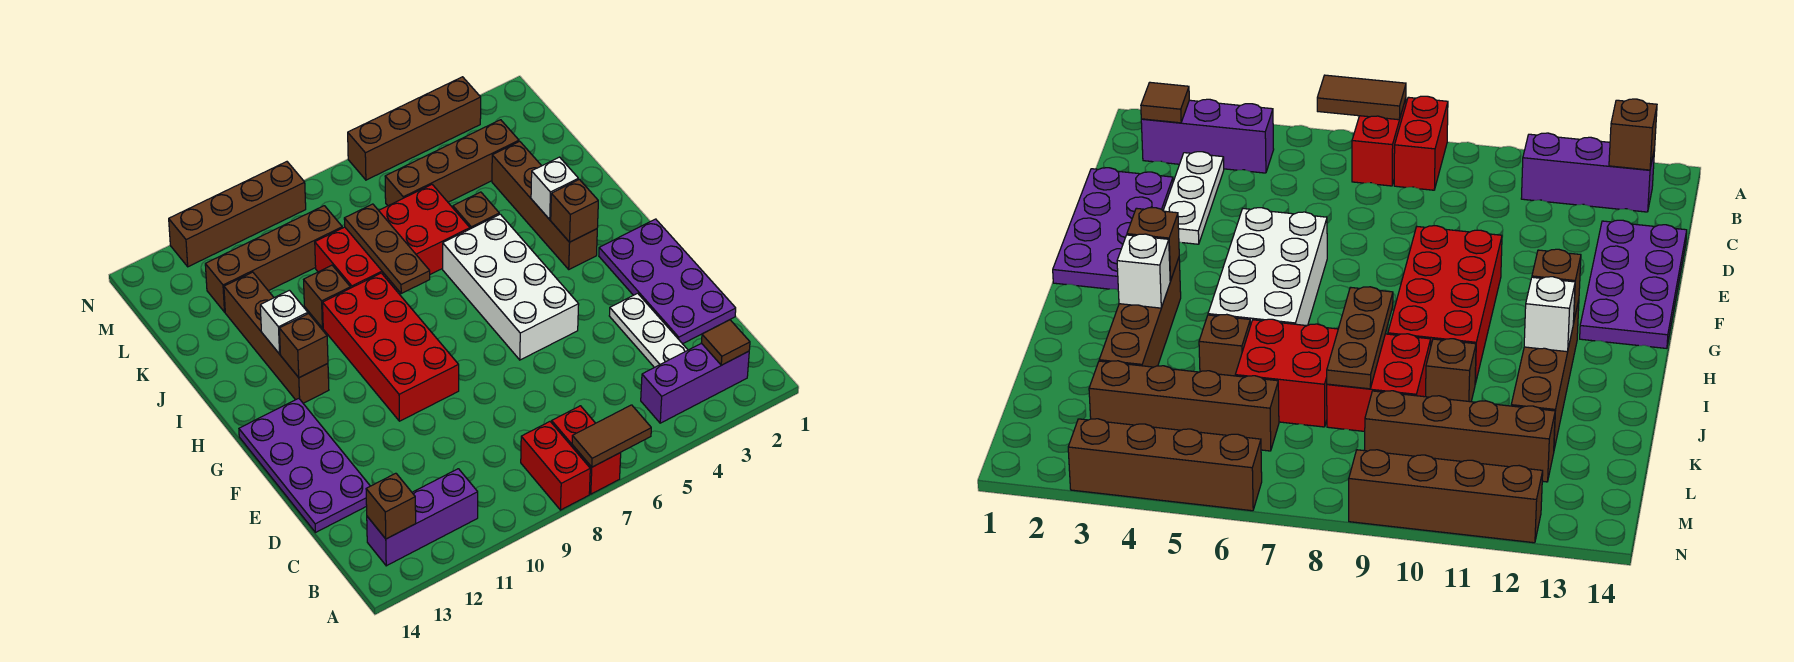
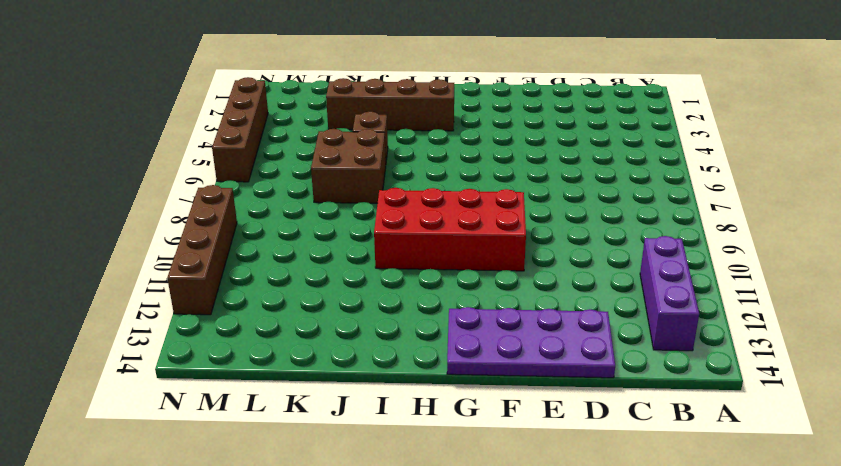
brown brick J6:K7 level 1 -> red brick J6:K7 level 1
none -> red brick A7:B7 level 1
none -> red brick A8:B8 level 1
none -> purple brick B2:B4 level 1

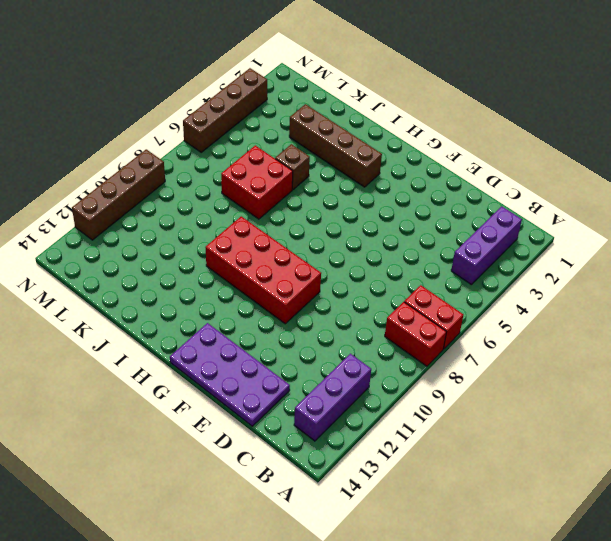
none -> white plate C3:E3 level 1
none -> purple plate D1:G2 level 1
none -> white brick F5:I6 level 1

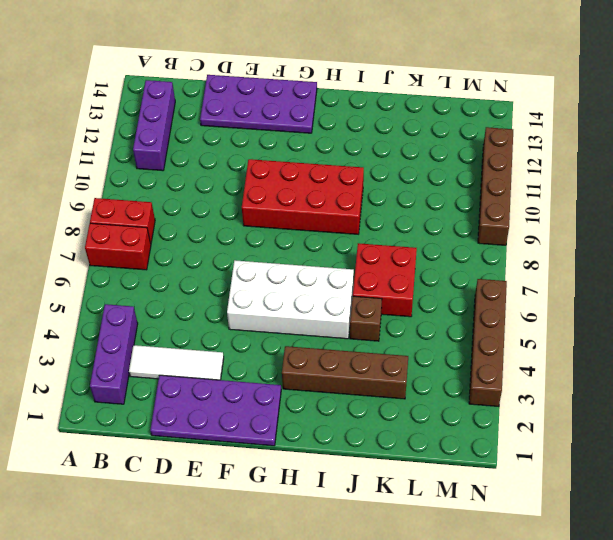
white tile C3:E3 level 1 -> white plate C3:E3 level 1
none -> brown brick H12:K12 level 1
none -> red brick J8:K9 level 1
none -> brown brick J10 level 1

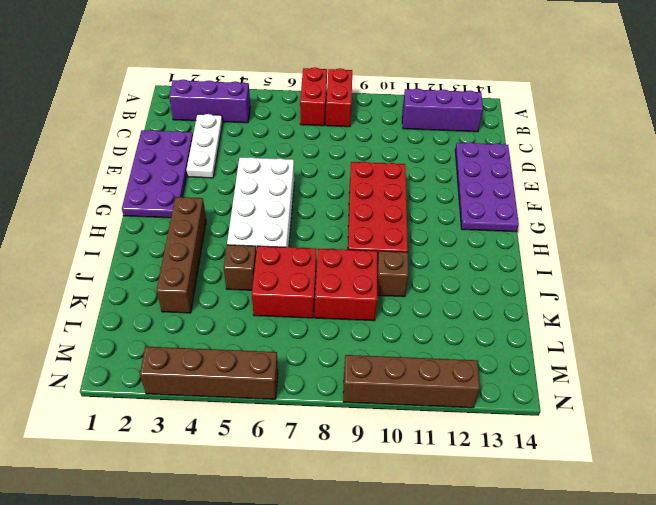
none -> brown brick H12:K12 level 1
none -> brown brick L3:L6 level 1
none -> brown brick L9:L12 level 1

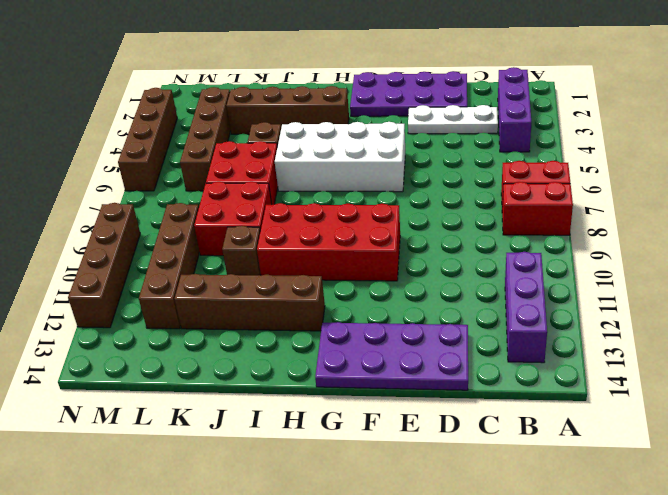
none -> brown tile A6:A7 level 2
none -> brown tile B2 level 2
none -> brown brick B13 level 2

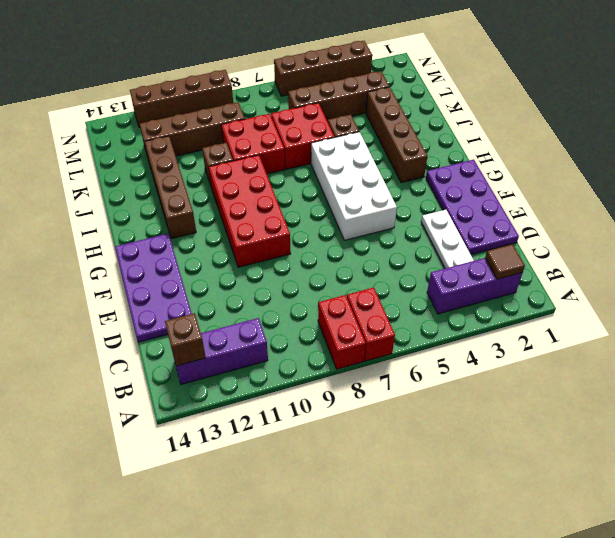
none -> brown tile A6:A7 level 2
none -> brown brick H3 level 2
none -> brown brick H12 level 2

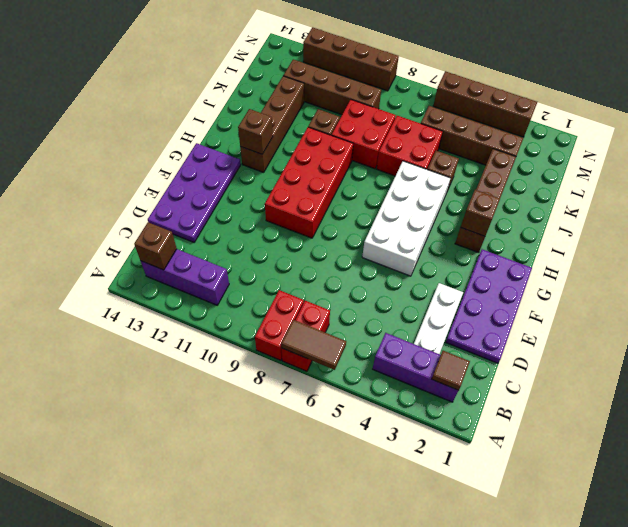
none -> white brick I3 level 2
none -> brown plate I8:K8 level 2
none -> white brick I12 level 2

